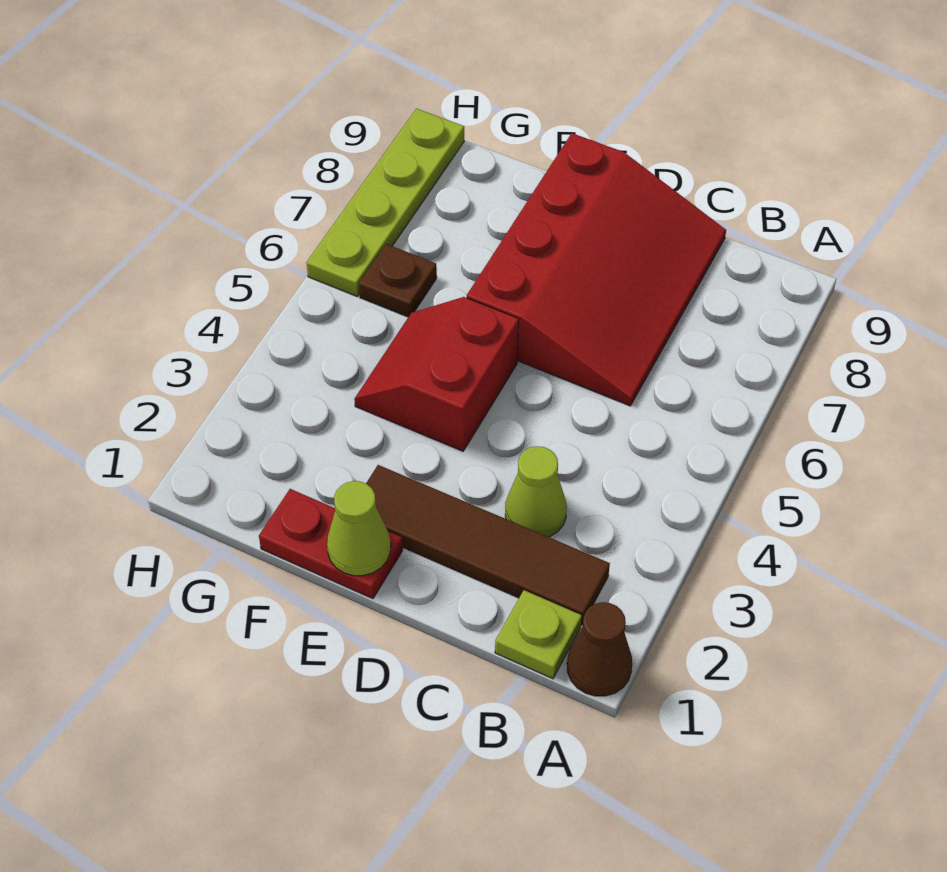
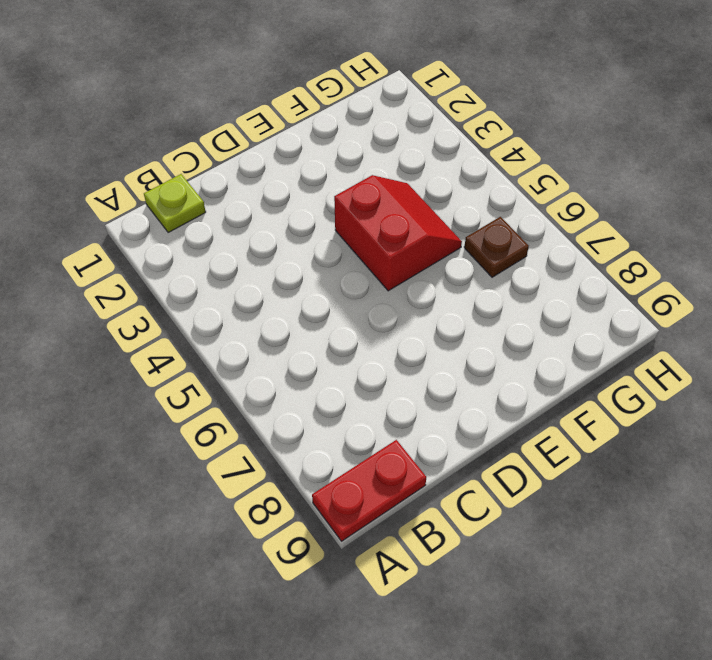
red plate A9:B9 level 1 -> red plate E1:F1 level 1
none -> brown cone A1 level 1
none -> brown tile B2:E2 level 1

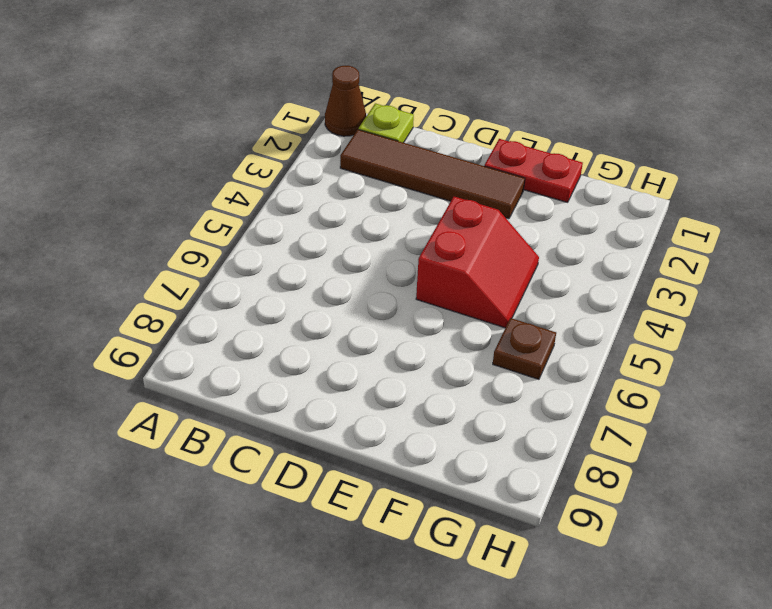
none -> lime cone C3 level 1
none -> red slope C6:E9 level 1 top E

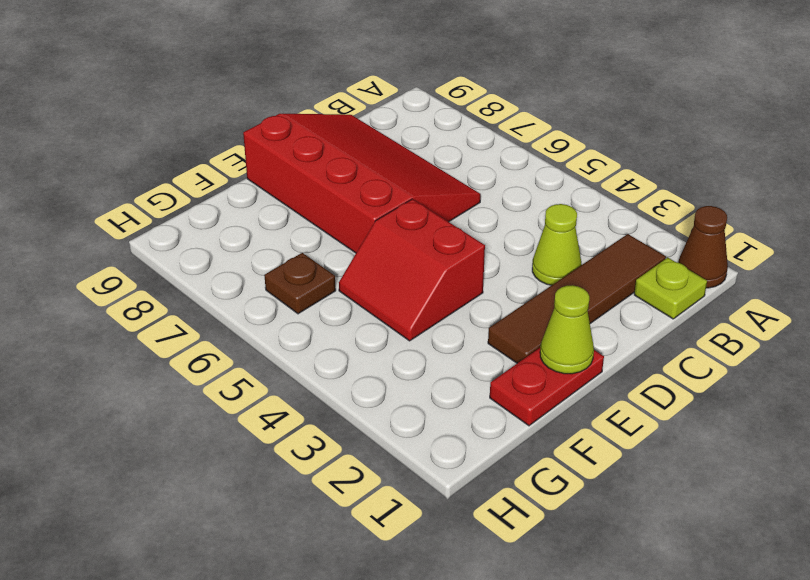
none -> lime plate H6:H9 level 1

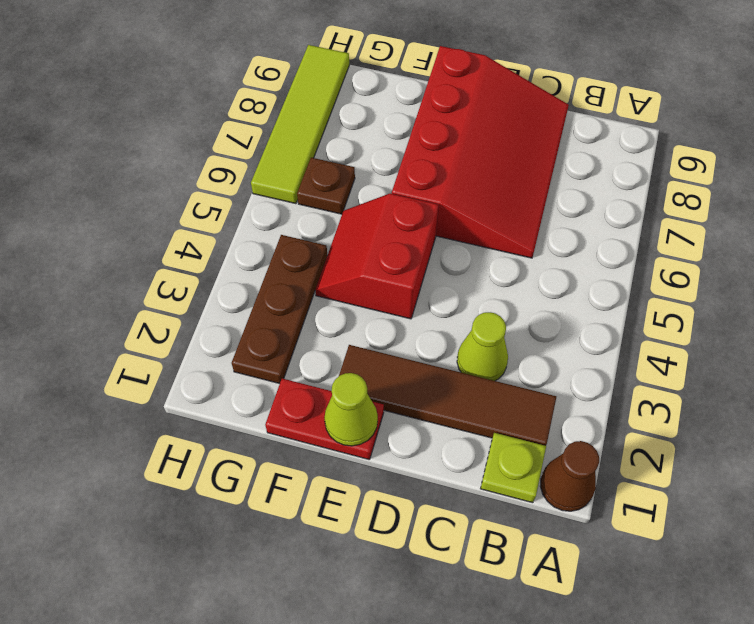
brown plate G2:G4 level 1 -> none
lime tile H6:H9 level 1 -> lime plate H6:H9 level 1

